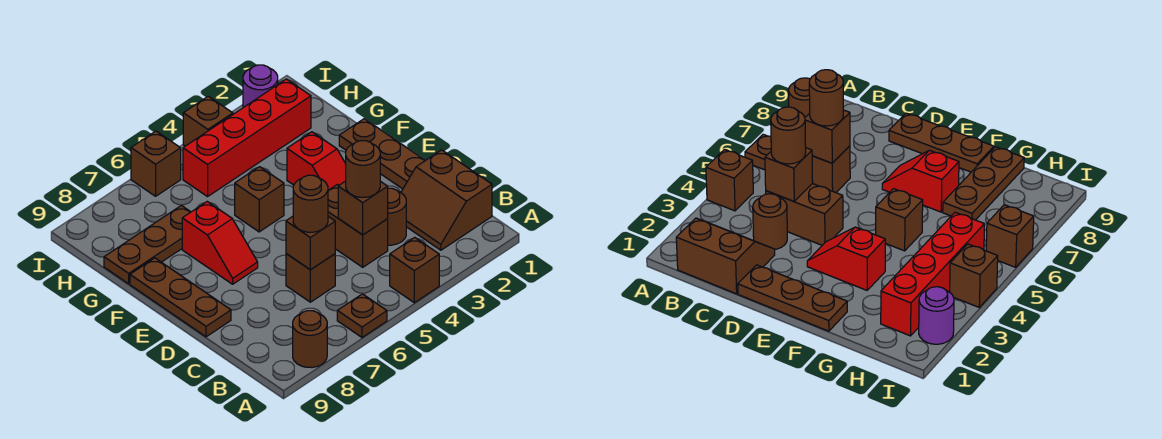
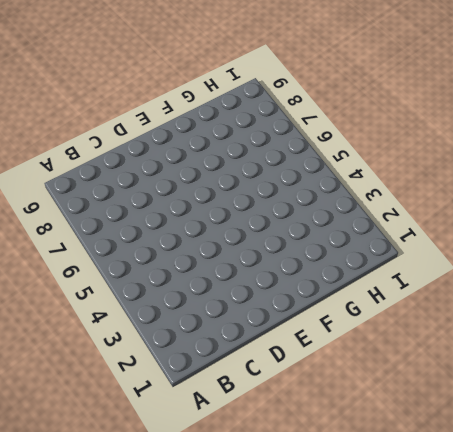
none -> brown brick A4 level 1
none -> brown plate A6 level 1
none -> brown round brick A8 level 1

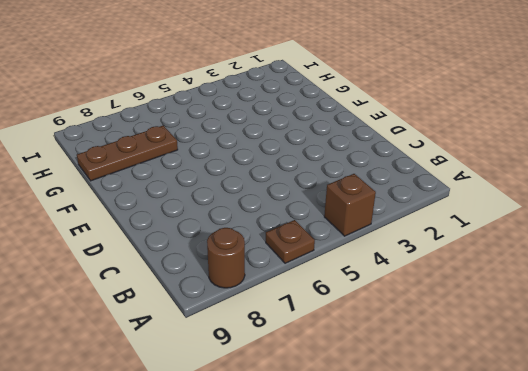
none -> brown slope B1:C2 level 1 top 1
none -> brown round brick C3 level 1
none -> brown brick C4:D4 level 1

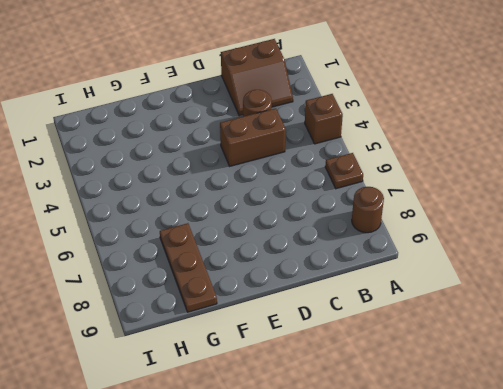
none -> brown brick C6 level 1
none -> brown plate D1:F1 level 1
none -> brown plate D9:F9 level 1

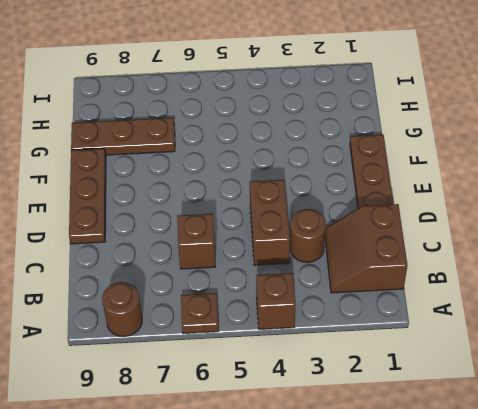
none -> red slope E3:F3 level 1 top F
none -> red slope E7:F7 level 1 top F
none -> brown brick F5 level 1

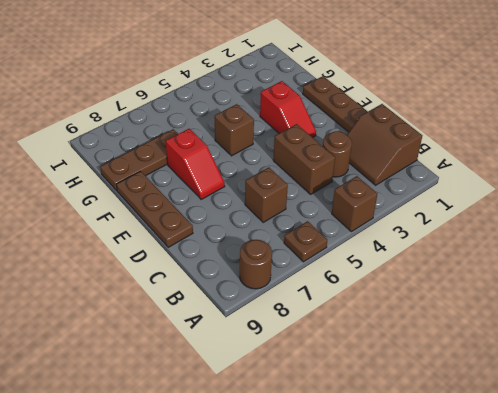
none -> red brick H2:H5 level 1
none -> purple round brick I2 level 1
none -> brown brick I4 level 1

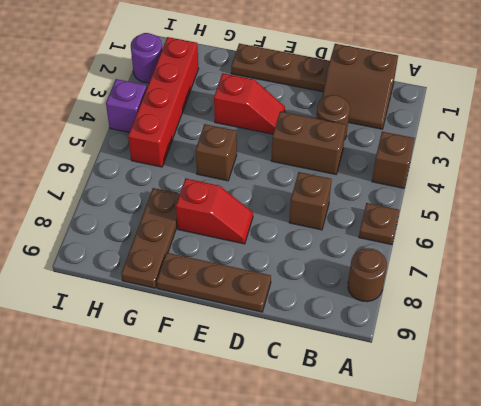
purple brick I4 level 1 -> brown brick I4 level 1
none -> brown brick I6 level 1
none -> brown brick C4 level 2
none -> brown brick C6 level 2

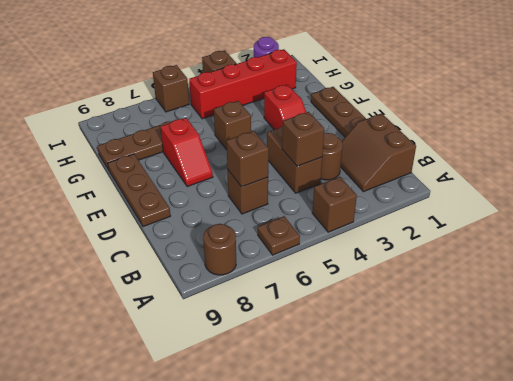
none -> brown round brick C4 level 3
none -> brown round brick C6 level 3

